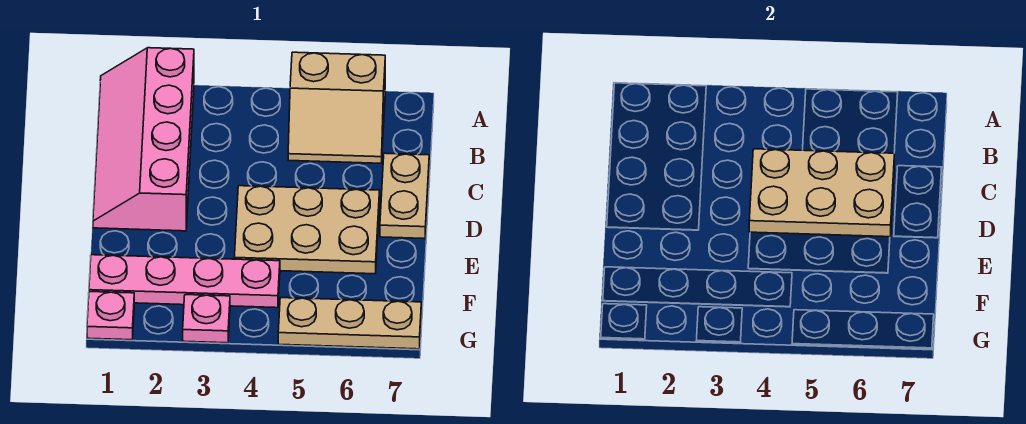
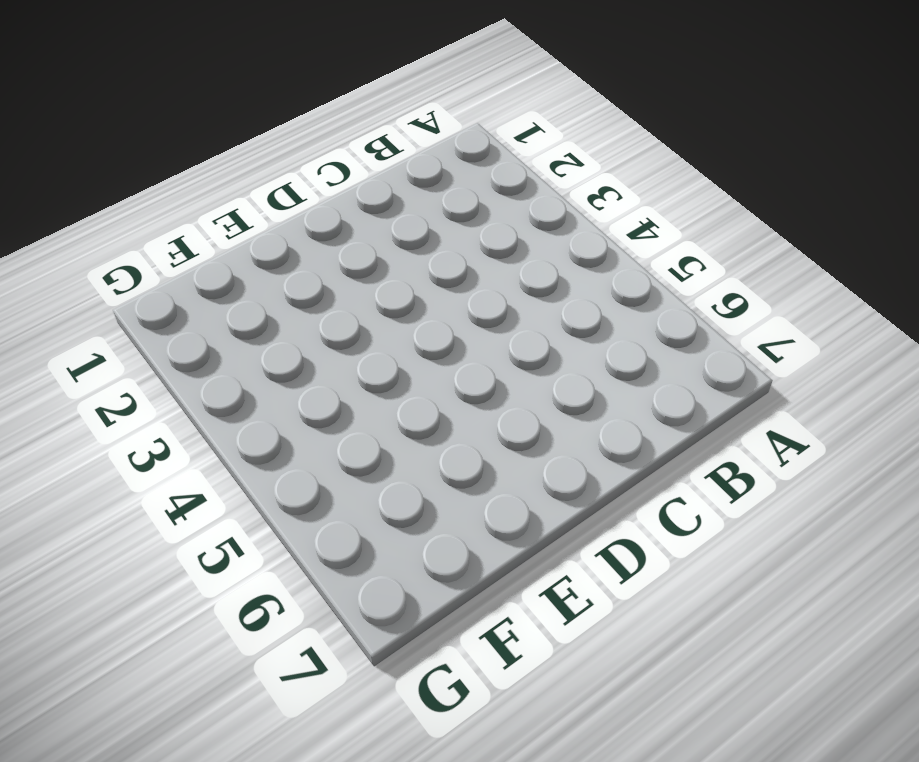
none -> pink slope A1:D2 level 1 top 2
none -> tan slope A5:B6 level 1 top A

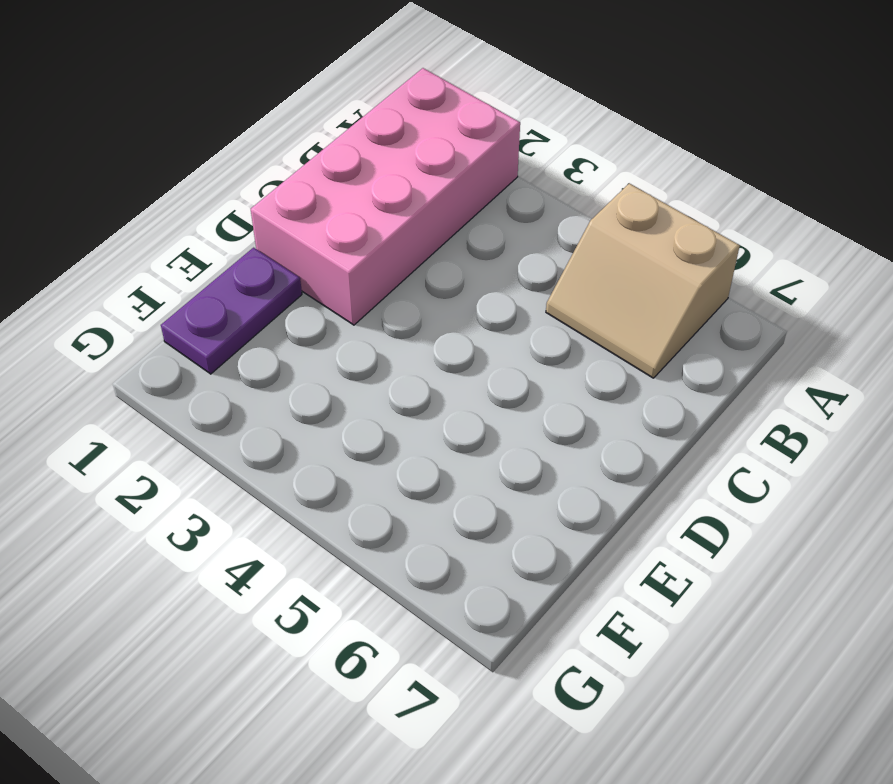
pink brick A1:D2 level 1 -> pink slope A1:D2 level 1 top 2
purple plate E1:F1 level 1 -> pink plate F1:F4 level 1
none -> tan plate C7:D7 level 1
none -> tan plate D4:E6 level 1

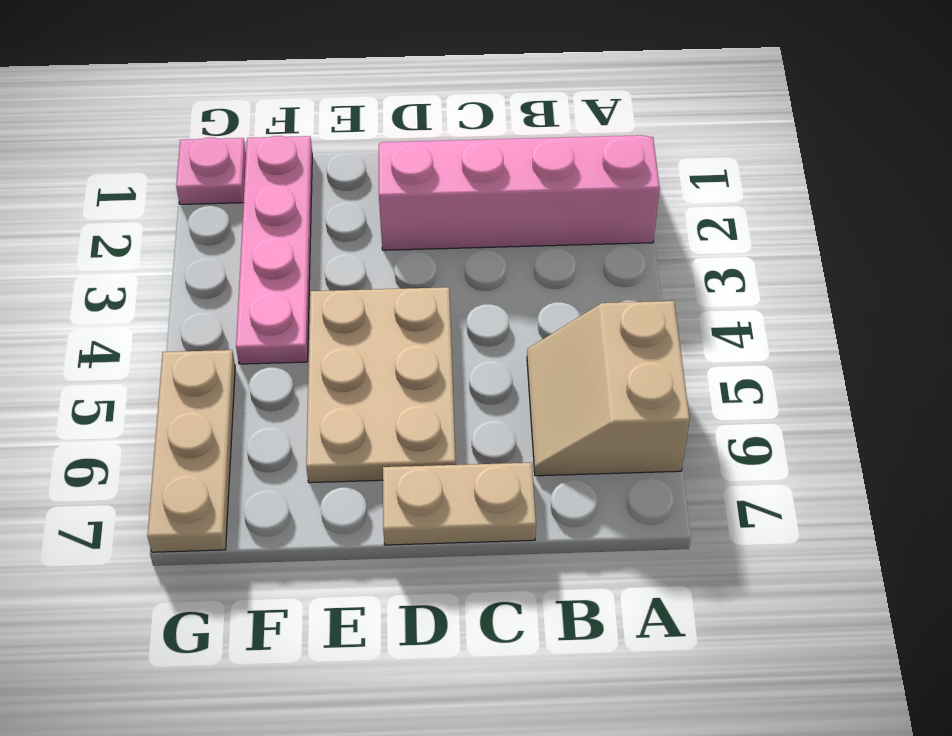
none -> pink plate G3 level 1
none -> tan plate C4:D6 level 2

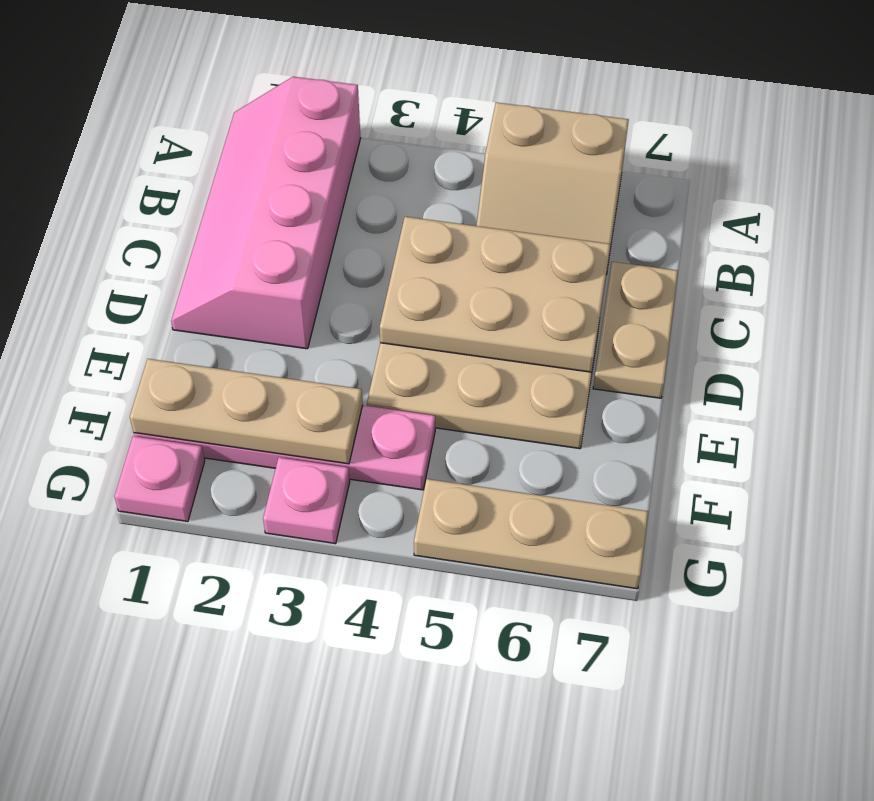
tan plate F1:F3 level 2 -> none

